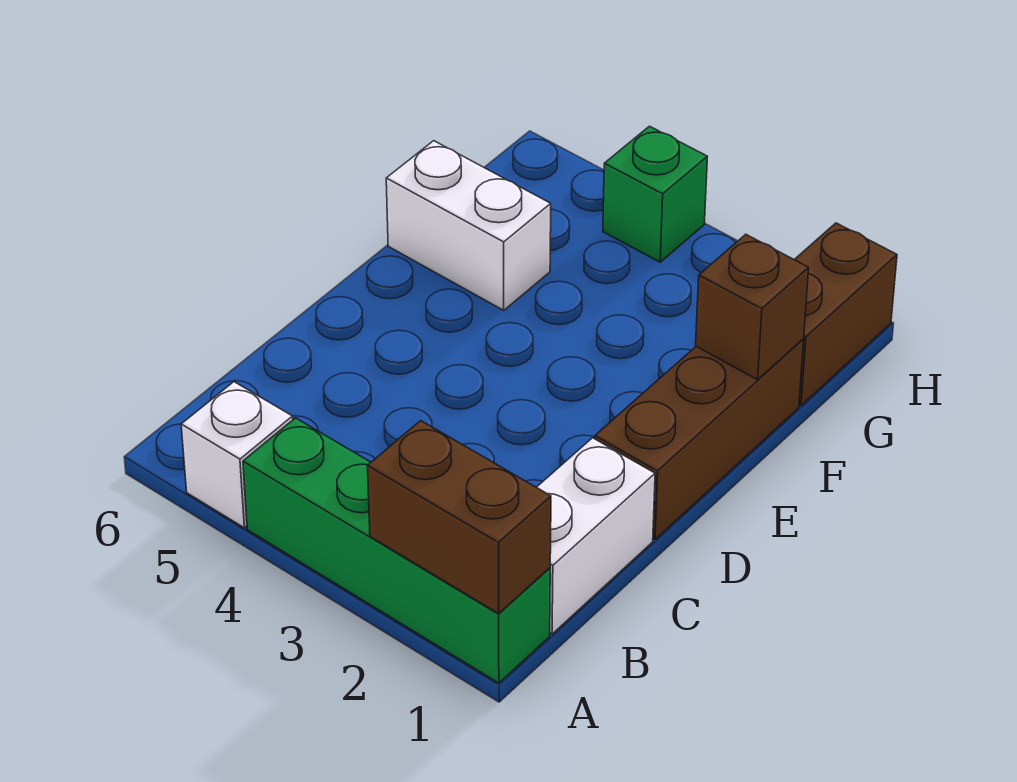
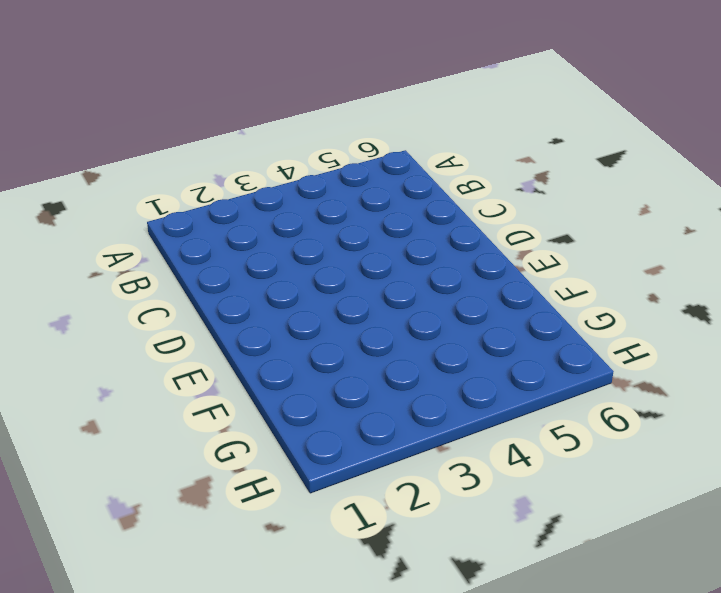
none -> green brick A1:A4 level 1
none -> white brick A5 level 1

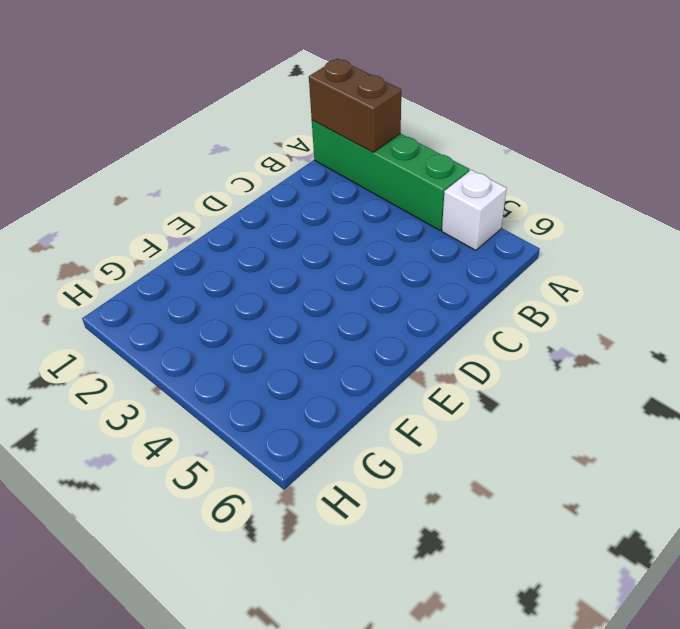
none -> white brick B1:C1 level 1
none -> brown brick D1:F1 level 1

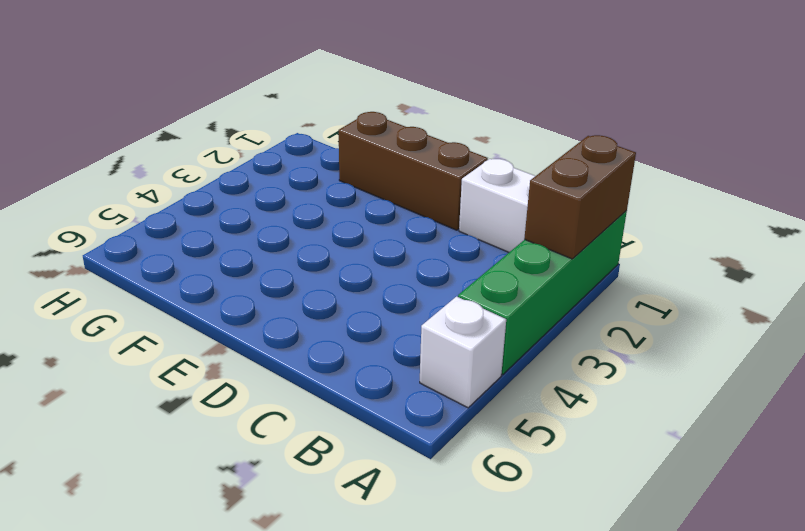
none -> white brick F5:F6 level 1
none -> brown brick G1:H1 level 1

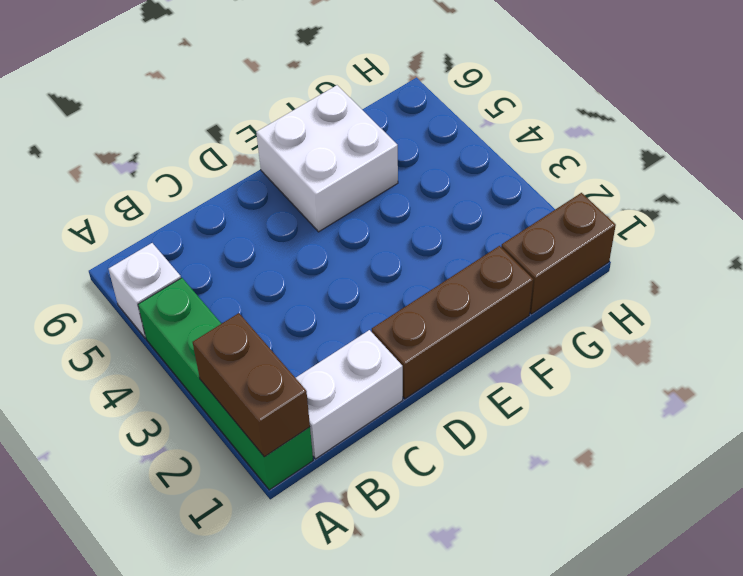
white brick E5:F6 level 1 -> white brick F5:F6 level 1
none -> green brick H4 level 1
none -> brown brick F1 level 2

